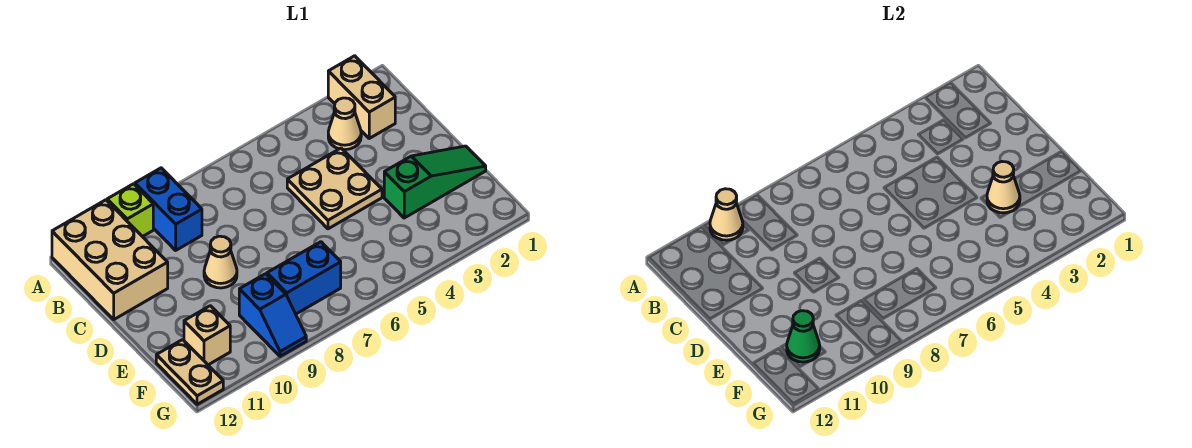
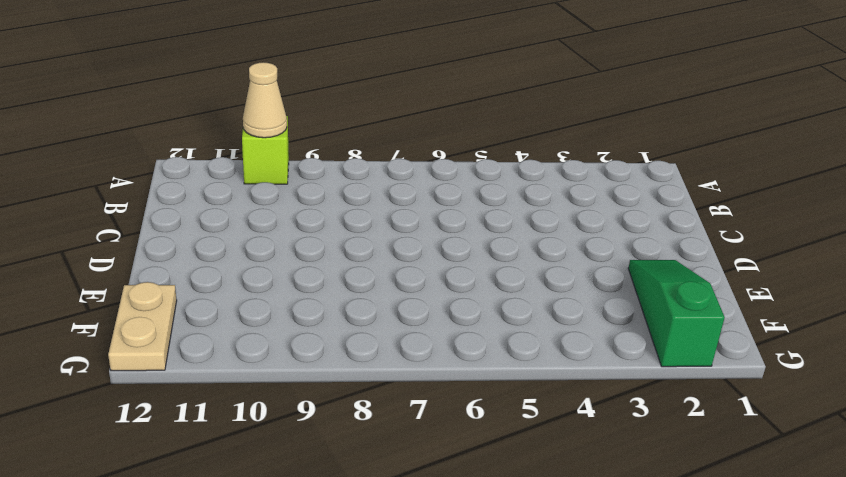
green slope E2:G2 level 1 top G -> green slope E1:E3 level 1 top 3
none -> tan brick A2:B2 level 1
none -> blue brick A9:B9 level 1
none -> tan brick A11:C12 level 1

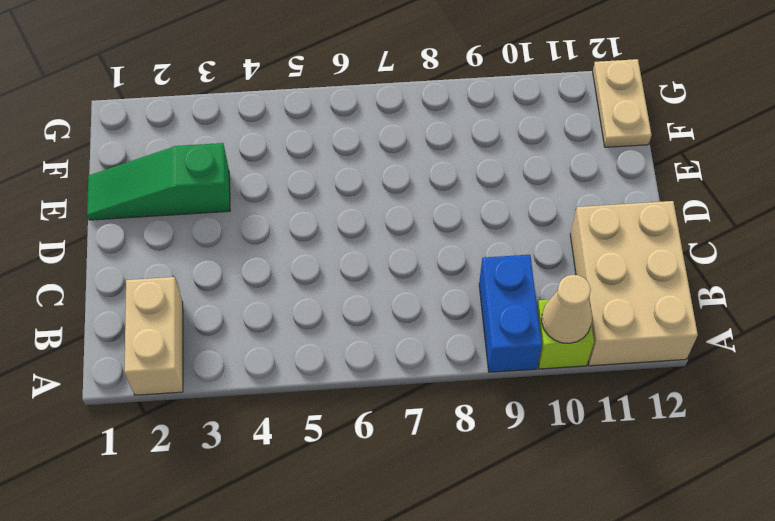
none -> tan cone B3 level 1
none -> tan plate C4:D5 level 1
none -> tan cone D9 level 1

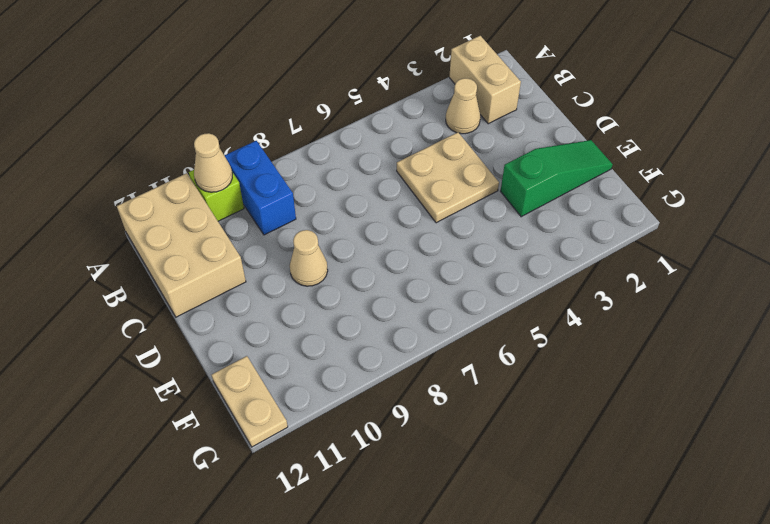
none -> blue brick F7:F8 level 1
none -> blue slope F9:G9 level 1 top F
none -> tan brick F11 level 1

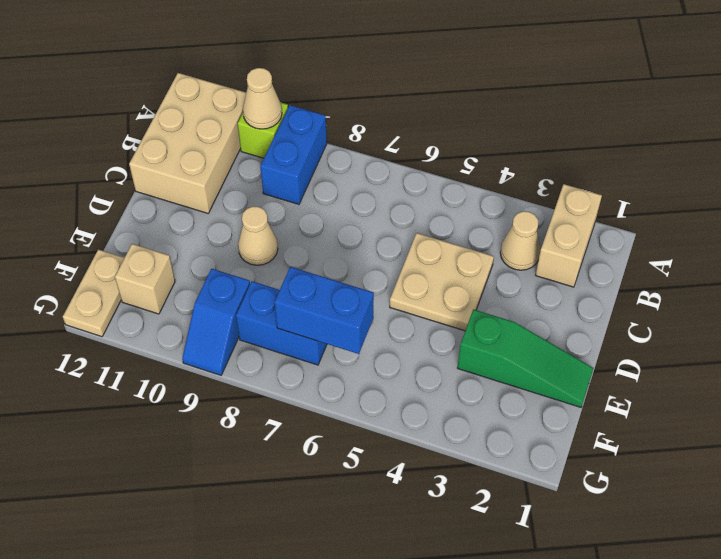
blue brick F6:F7 level 2 -> none
none -> tan cone E3 level 2
none -> green cone F11 level 2

